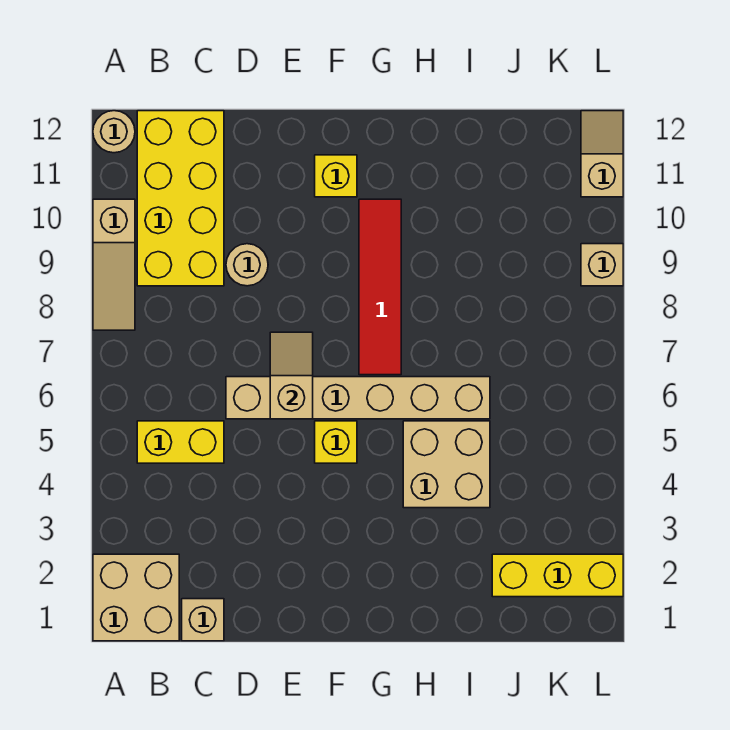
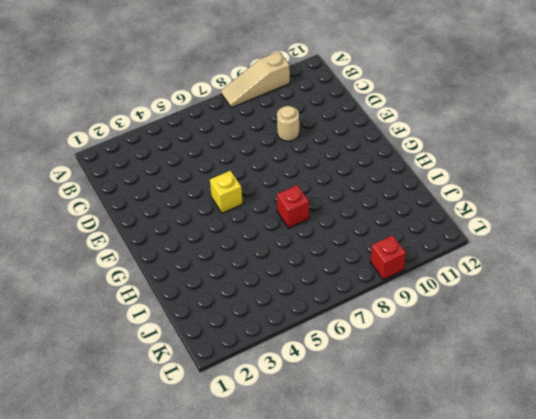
red brick H7 level 1 -> none
red brick L9 level 1 -> tan brick L9 level 1
none -> tan brick A1:B2 level 1
none -> tan round brick A12 level 1
none -> yellow brick B5:C5 level 1

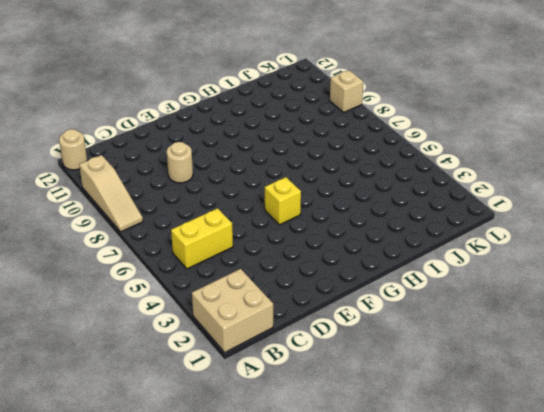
none -> yellow brick B9:C12 level 1
none -> tan brick C1 level 1
none -> tan brick D6:I6 level 1

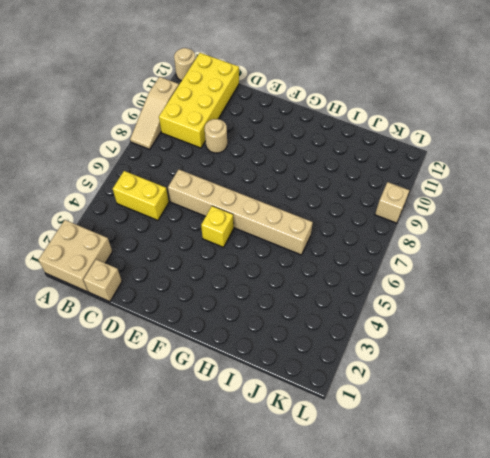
none -> yellow brick F11 level 1
none -> red tile G7:G10 level 1
none -> tan brick H4:I5 level 1

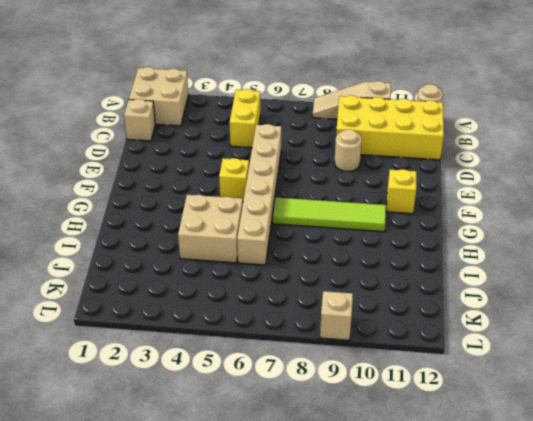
lime tile G7:G10 level 1 -> red tile G7:G10 level 1
none -> yellow brick J2:L2 level 1
none -> tan slope L11:L12 level 1 top 11
none -> tan slope E6:E7 level 2 top 6

